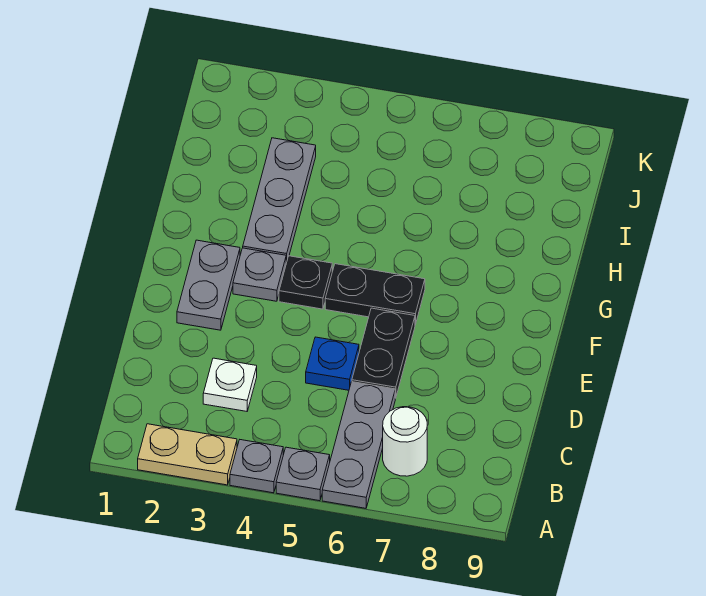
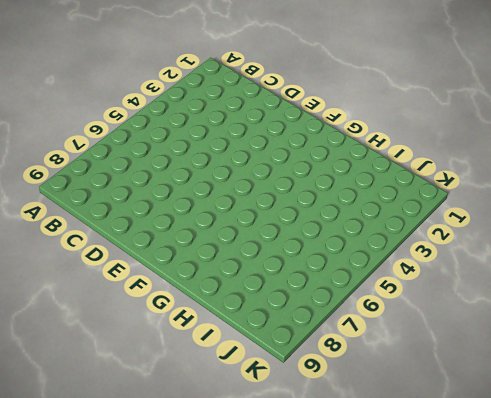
none -> tan plate A2:A3 level 1
none -> grey plate A4 level 1
none -> grey plate A5 level 1

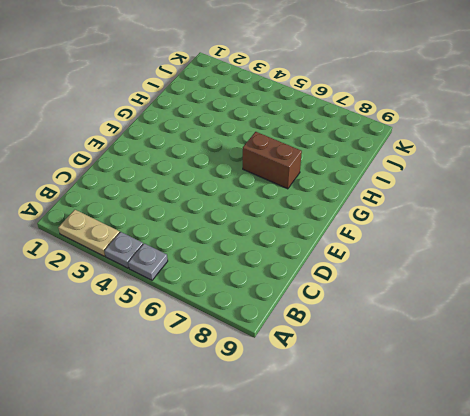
brown brick G6:G7 level 1 -> none
none -> grey plate A6:C6 level 1
none -> white round brick B7 level 1
none -> white plate C3 level 1

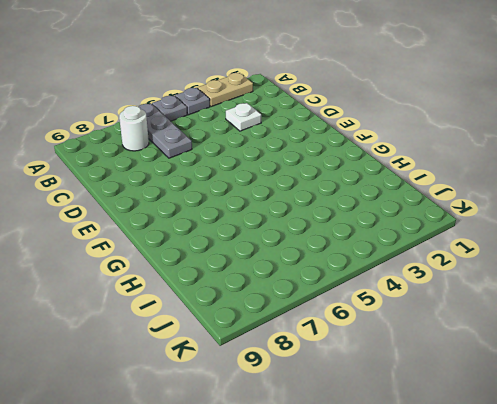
none -> blue plate D5 level 1
none -> black plate D6:E6 level 1
none -> grey plate E2:F2 level 1

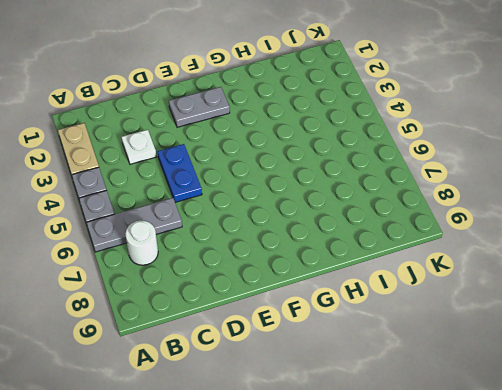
blue plate D4:D5 level 1 -> blue plate D5 level 1
none -> black plate D6:E6 level 1
none -> grey plate F3 level 1
none -> black plate F4 level 1

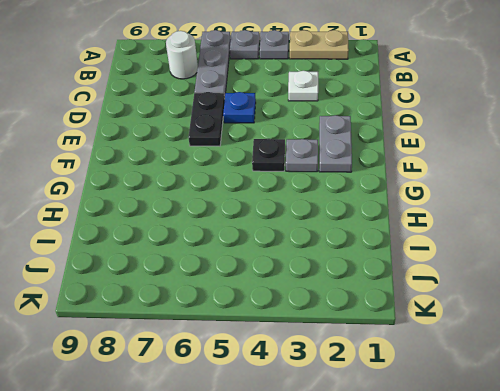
none -> black plate F5:F6 level 1
none -> grey plate G3:I3 level 1

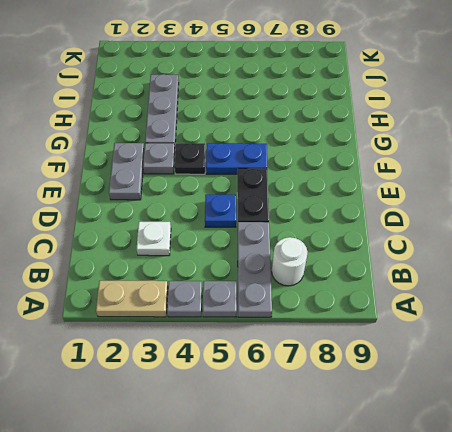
blue plate F5:F6 level 1 -> black plate F5:F6 level 1

